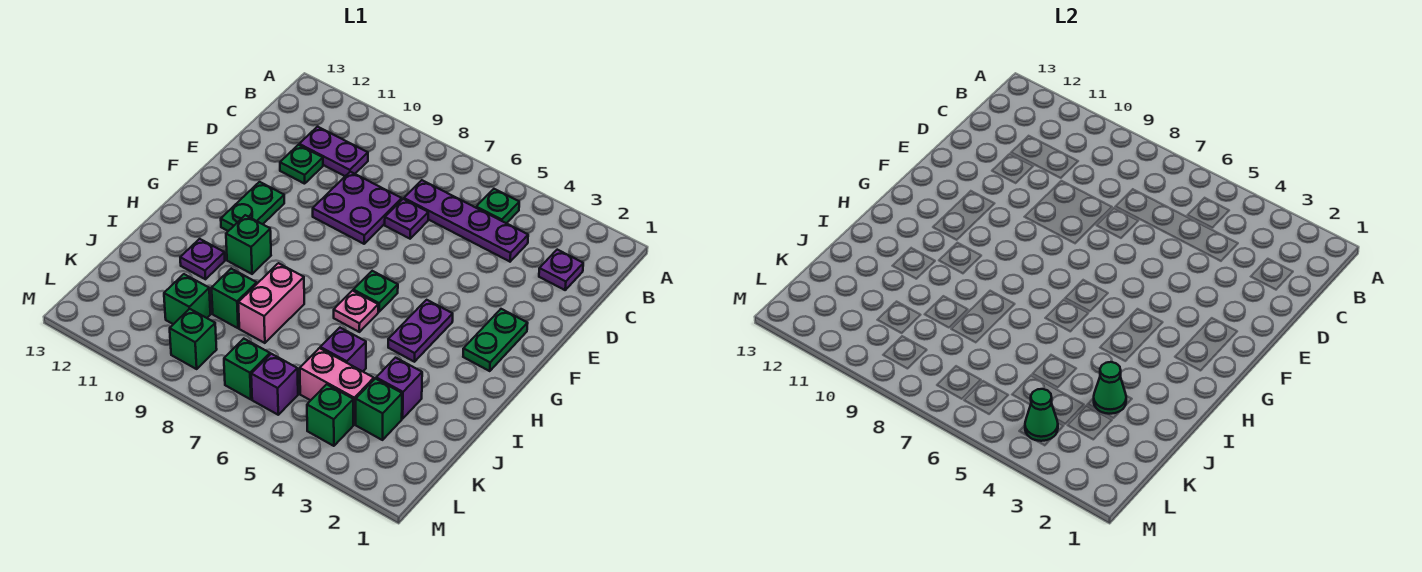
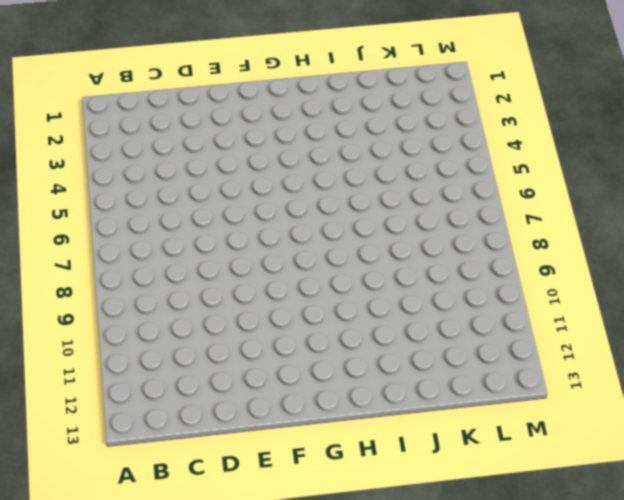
none -> green plate B5 level 1
none -> purple plate C2 level 1
none -> purple plate C4:C7 level 1

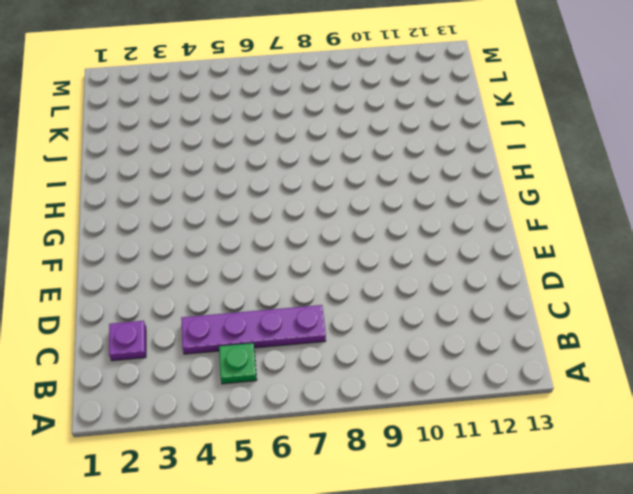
none -> purple plate C10:C11 level 1
none -> purple plate D7 level 1
none -> purple plate D8:E9 level 1

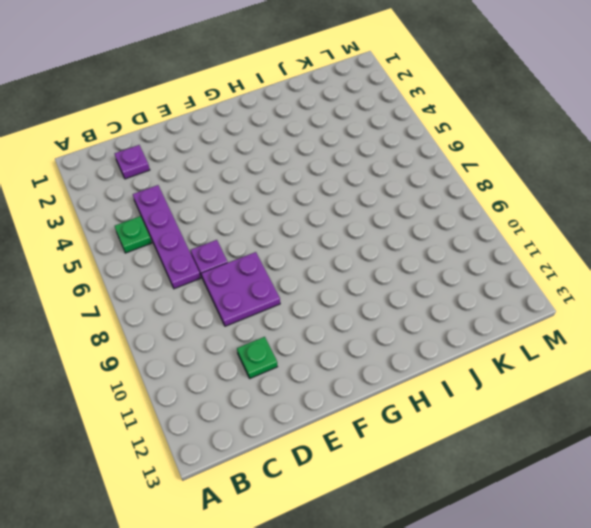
none -> purple plate C10:C11 level 1
none -> green plate F2:G2 level 1
none -> green plate F11:G11 level 1

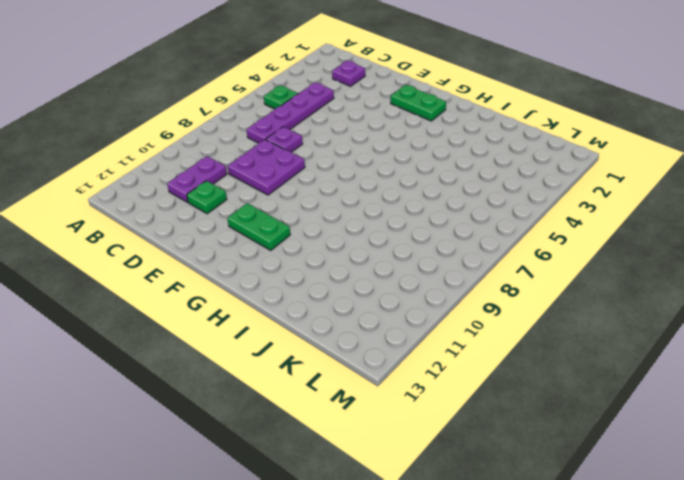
none -> purple plate G4:H4 level 1
none -> green plate G6 level 1
none -> pink plate H6 level 1

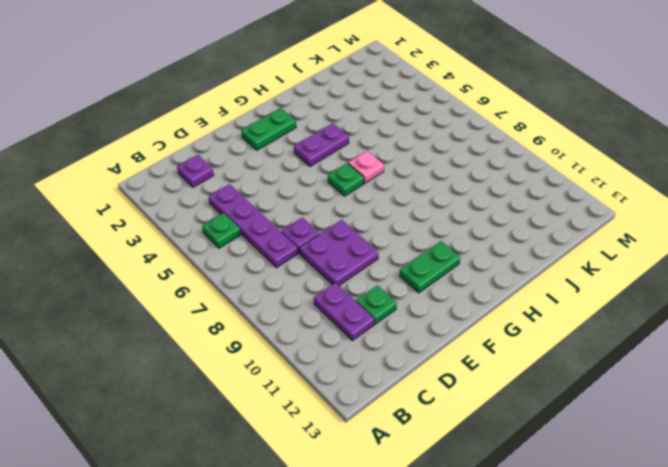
none -> green brick H10 level 1
none -> pink brick I8:J8 level 1
none -> purple plate I11 level 1

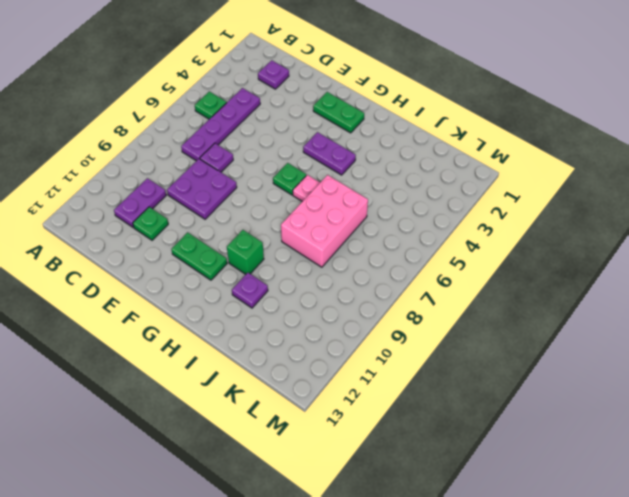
pink brick I6:J8 level 1 -> pink brick I8:J8 level 1
none -> purple brick J3 level 1
none -> purple brick J5 level 1
none -> green brick J9 level 1

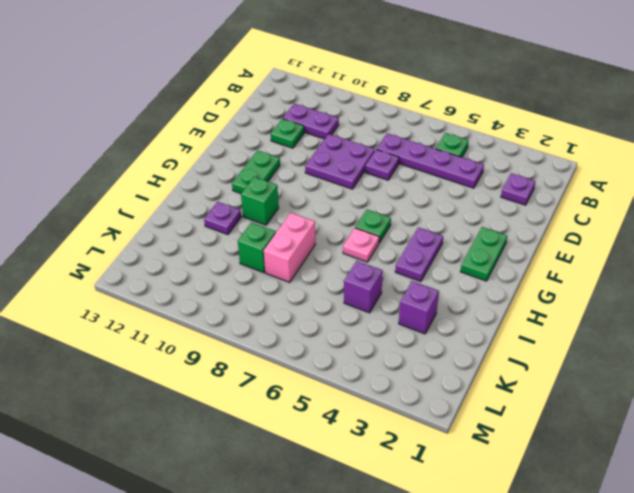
none -> green brick K3 level 1
none -> pink brick K4:K5 level 1
none -> green brick K10 level 1

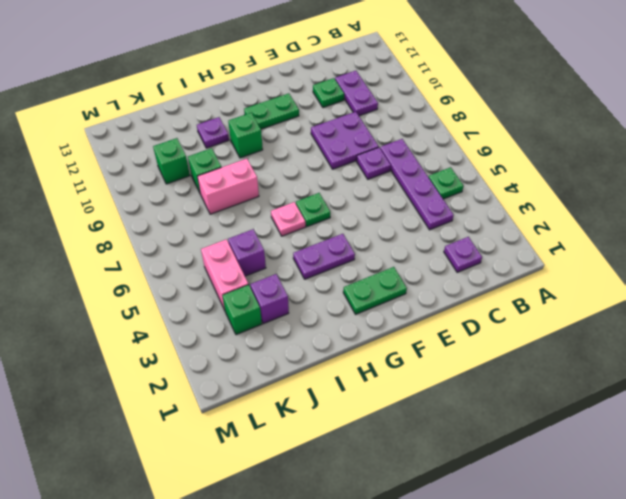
none -> green brick L4 level 1
none -> purple brick L6 level 1
none -> green brick L7 level 1

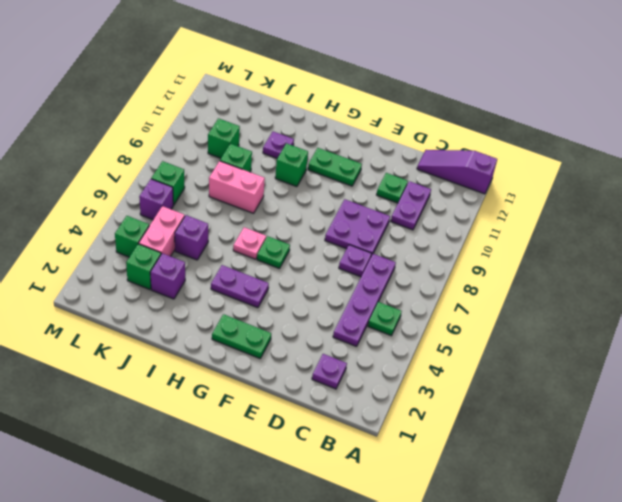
purple slope A13:C13 level 1 top A -> none
none -> green brick L9 level 1
none -> green cone J3 level 2
none -> green cone L4 level 2

